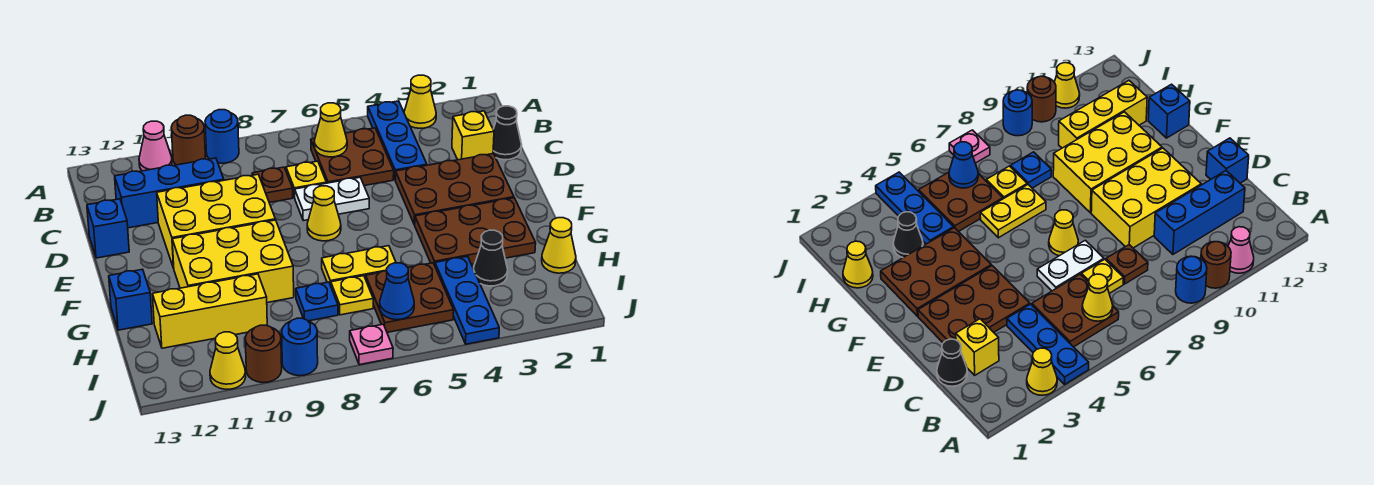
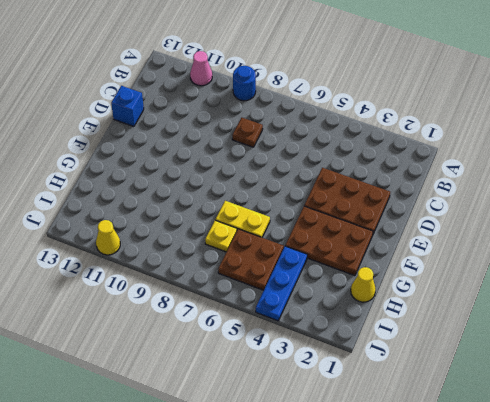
none -> yellow cone A3 level 1
none -> blue plate A4:C4 level 1
none -> brown round brick A10 level 1
none -> brown plate B5:C6 level 1

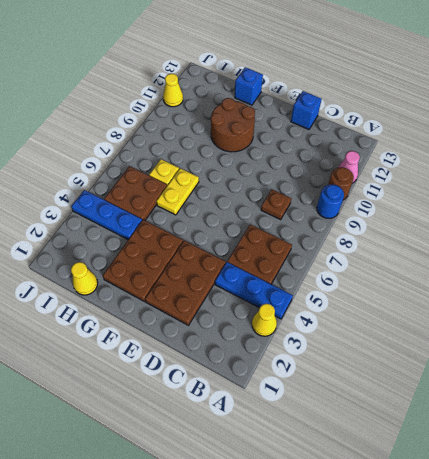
brown round brick F10:G11 level 1 -> yellow brick F9:G11 level 1
none -> black cone C1 level 1
none -> yellow brick C2 level 1
none -> yellow plate C7 level 1
none -> blue brick C10:C12 level 1

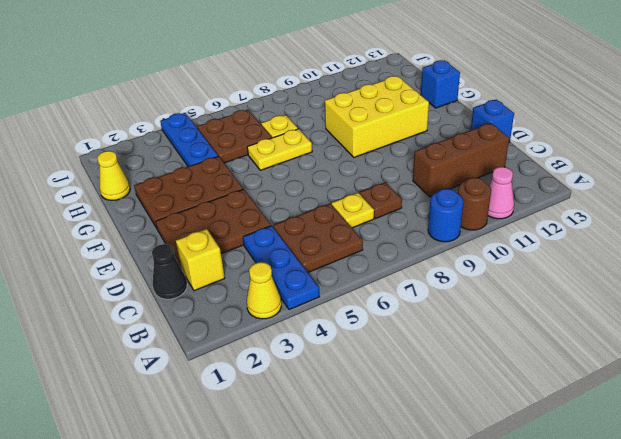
brown brick C10:C12 level 1 -> blue brick C10:C12 level 1
none -> white plate D6:D7 level 1
none -> yellow brick D9:E11 level 1
none -> yellow cone E7 level 1
none -> black cone H3 level 1

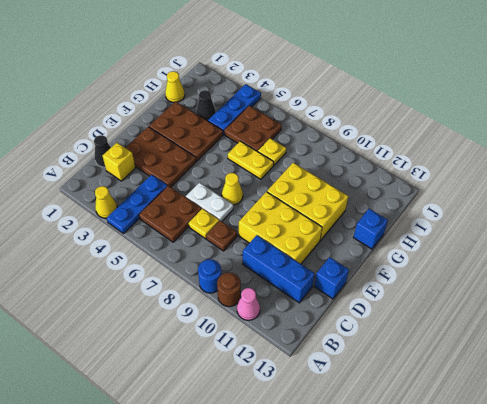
none -> blue plate H8 level 1
none -> yellow brick H10:H12 level 1
none -> pink plate J7 level 1
none -> blue round brick J9 level 1

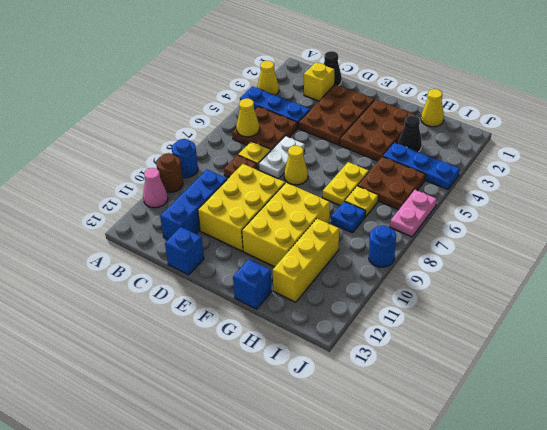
pink plate J6:J7 level 1 -> pink plate J7 level 1
none -> brown round brick J10 level 1
none -> yellow cone J11 level 1
none -> blue cone I6 level 2

